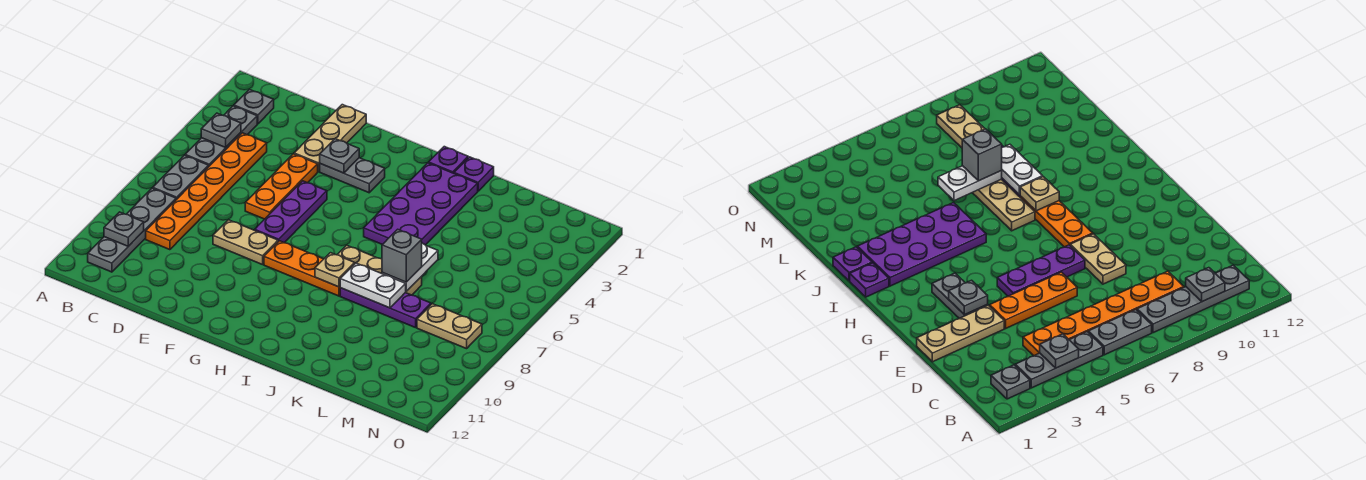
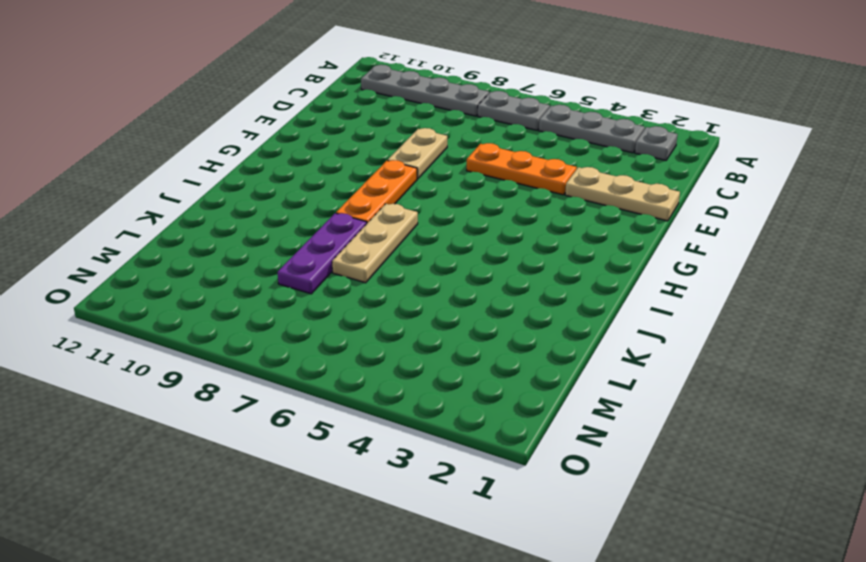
none -> orange plate C4:C9 level 1
none -> grey plate F3:G3 level 1
none -> purple plate F5:F7 level 1

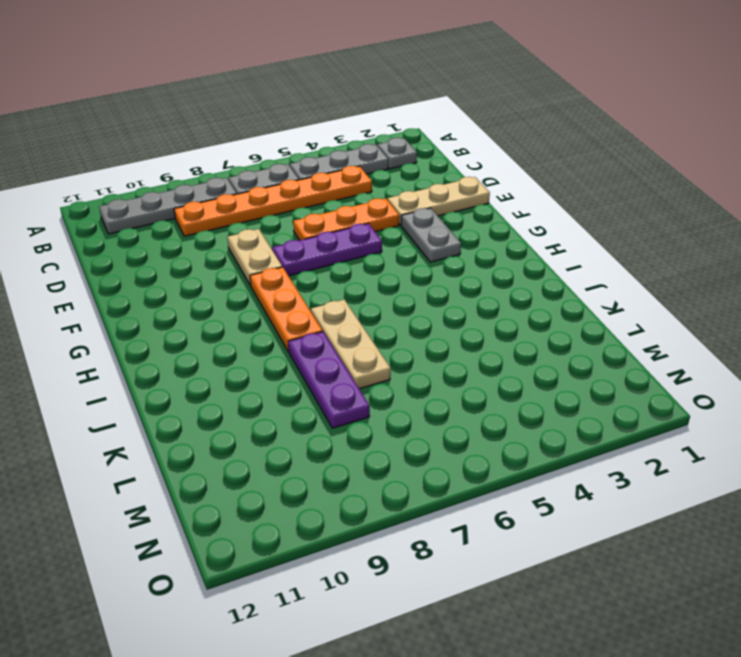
none -> purple plate I1 level 1
none -> purple plate I2:J5 level 1
none -> purple plate J1 level 1

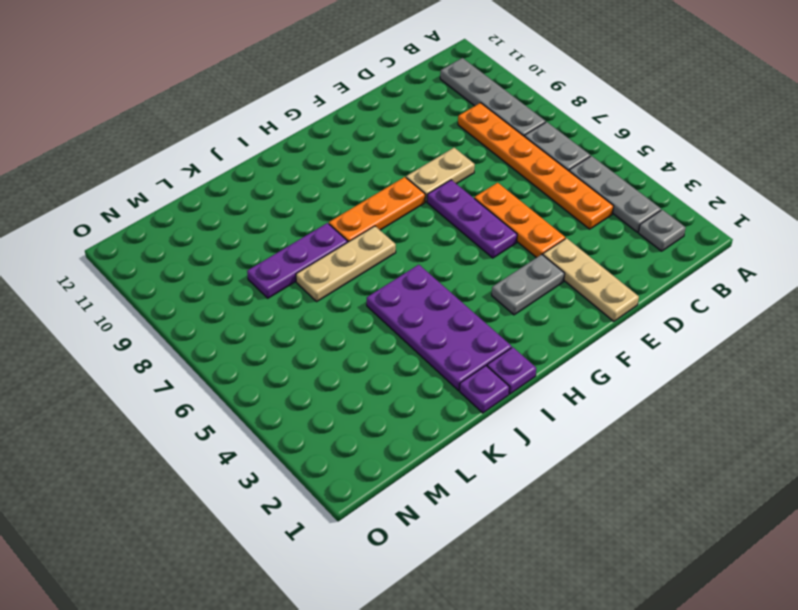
none -> tan plate M8:N8 level 1
none -> grey plate B4 level 2
none -> grey plate B10 level 2

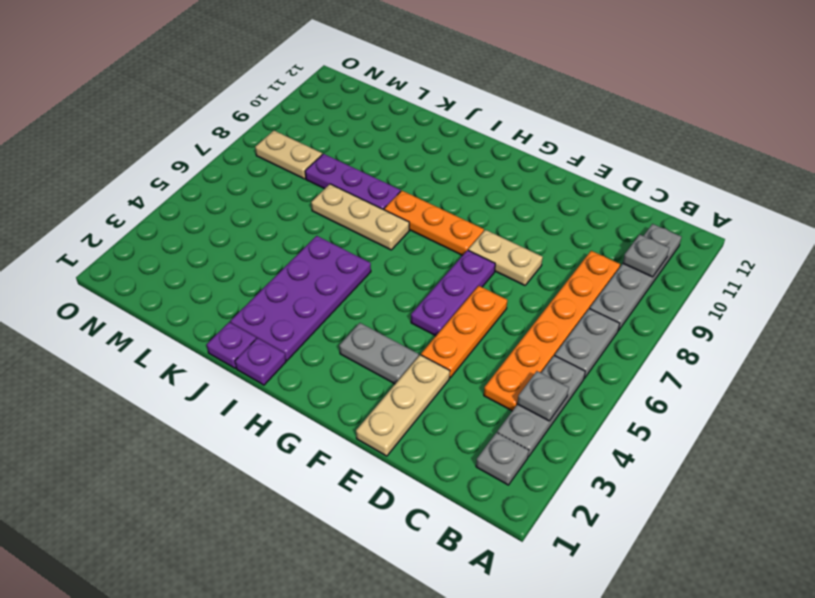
none -> grey plate F3 level 2
none -> tan plate I8 level 2
none -> white plate J8:K8 level 2

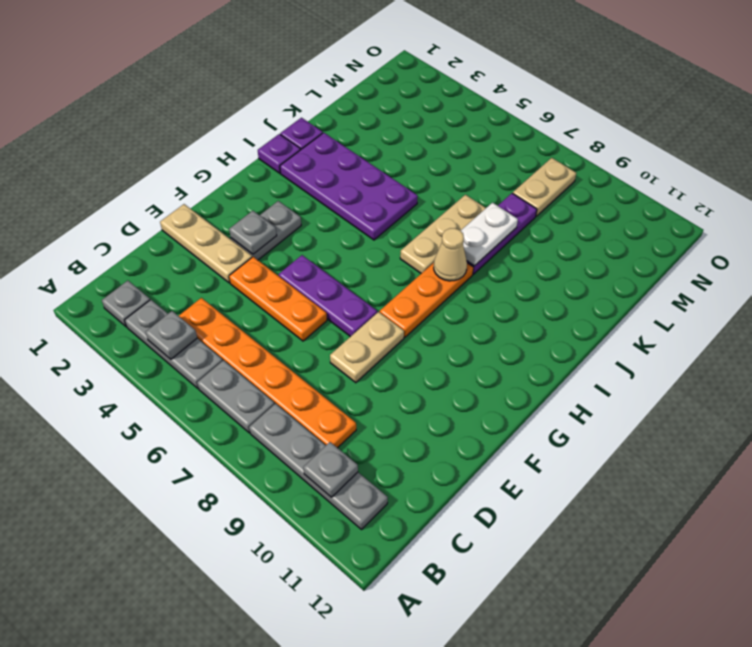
tan cone I8 level 2 -> tan plate I8 level 2
none -> white plate K6:K7 level 2
none -> grey brick K7 level 3

